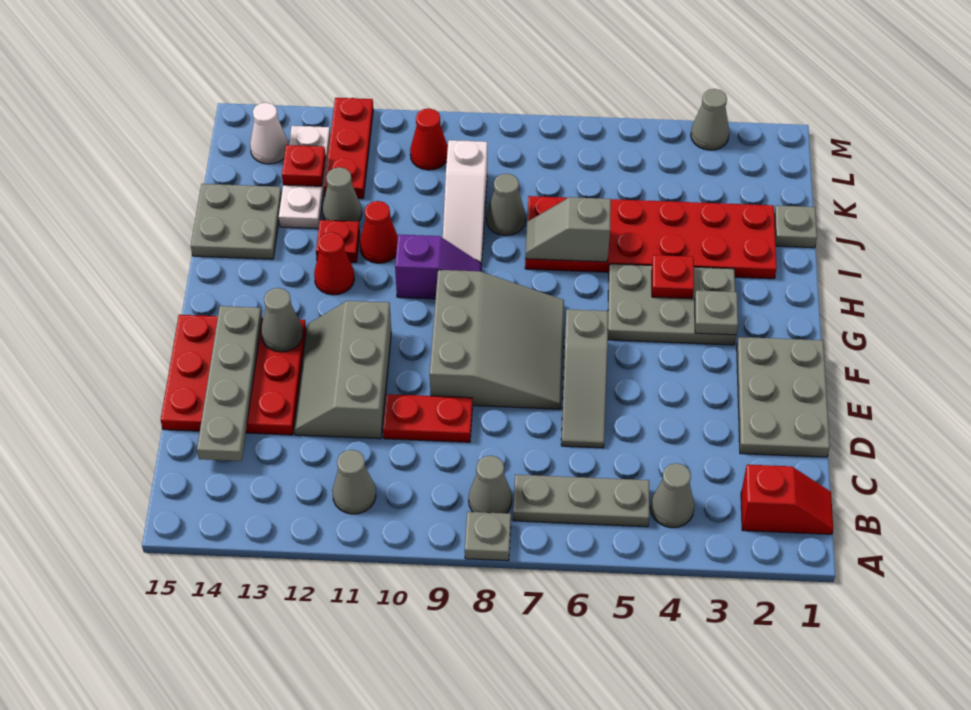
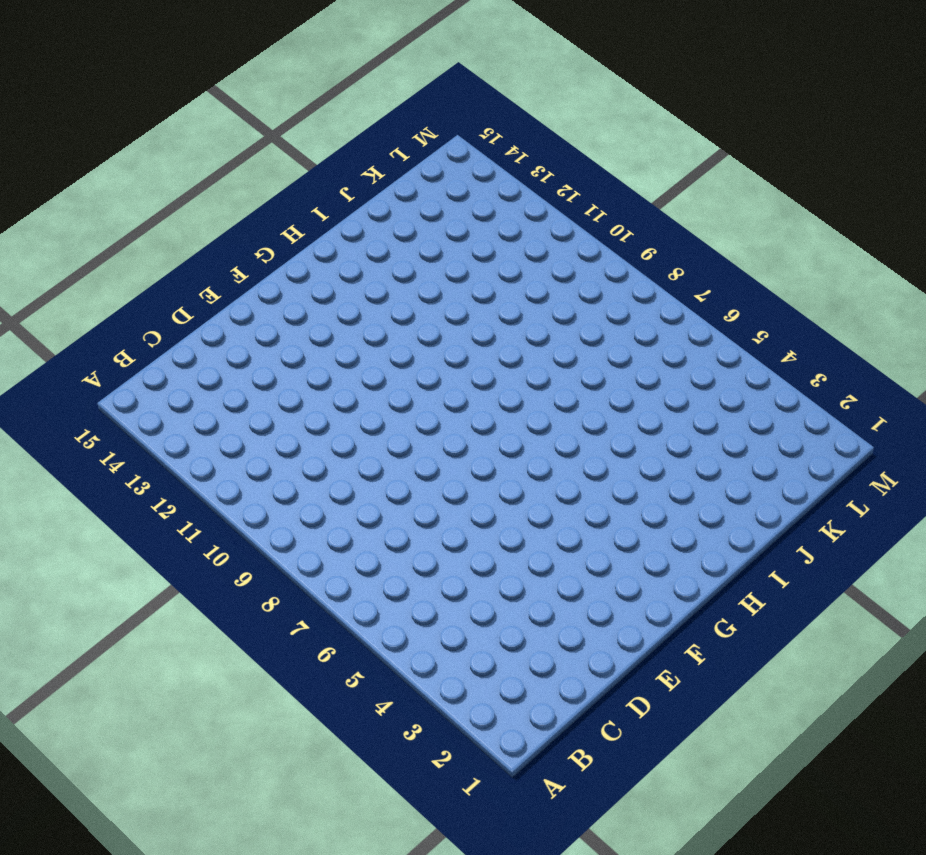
none -> grey plate A8 level 1
none -> red slope B1:B2 level 1 top 2
none -> grey cone B4 level 1
none -> grey plate B5:B7 level 1

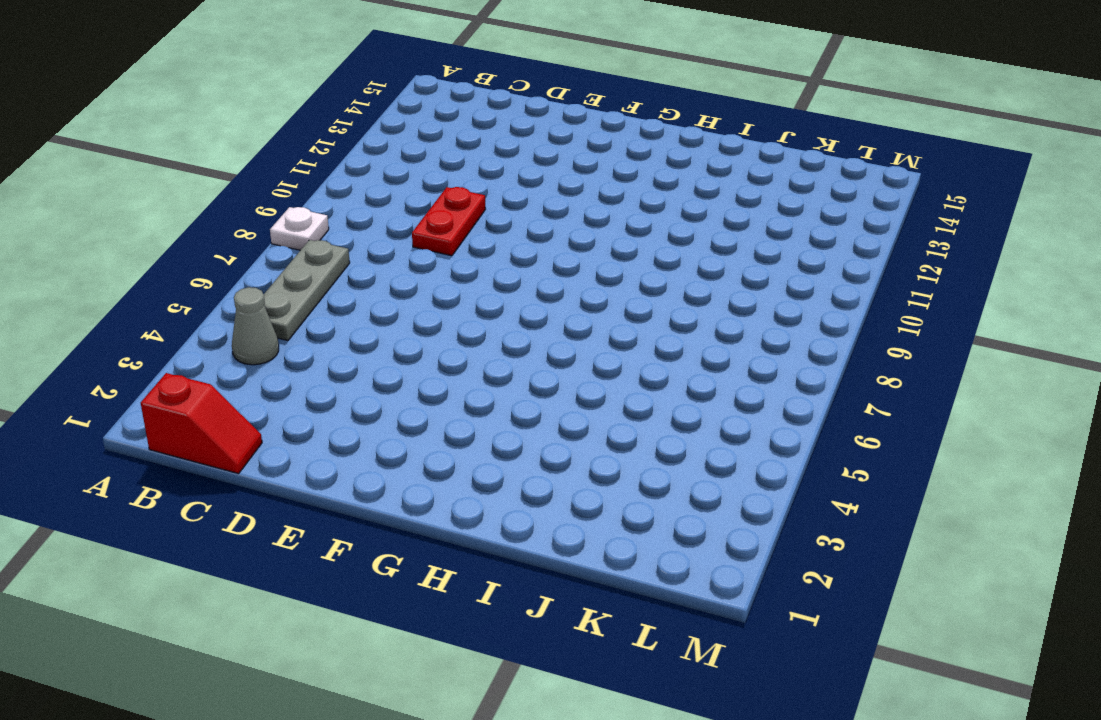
white plate A8 level 1 -> grey plate A8 level 1
red slope B1:C1 level 1 top B -> red slope B1:B2 level 1 top 2
none -> grey cone B8 level 1
none -> grey cone B11 level 1
none -> grey plate D1:F2 level 1
none -> grey slope D6:F6 level 1 top F

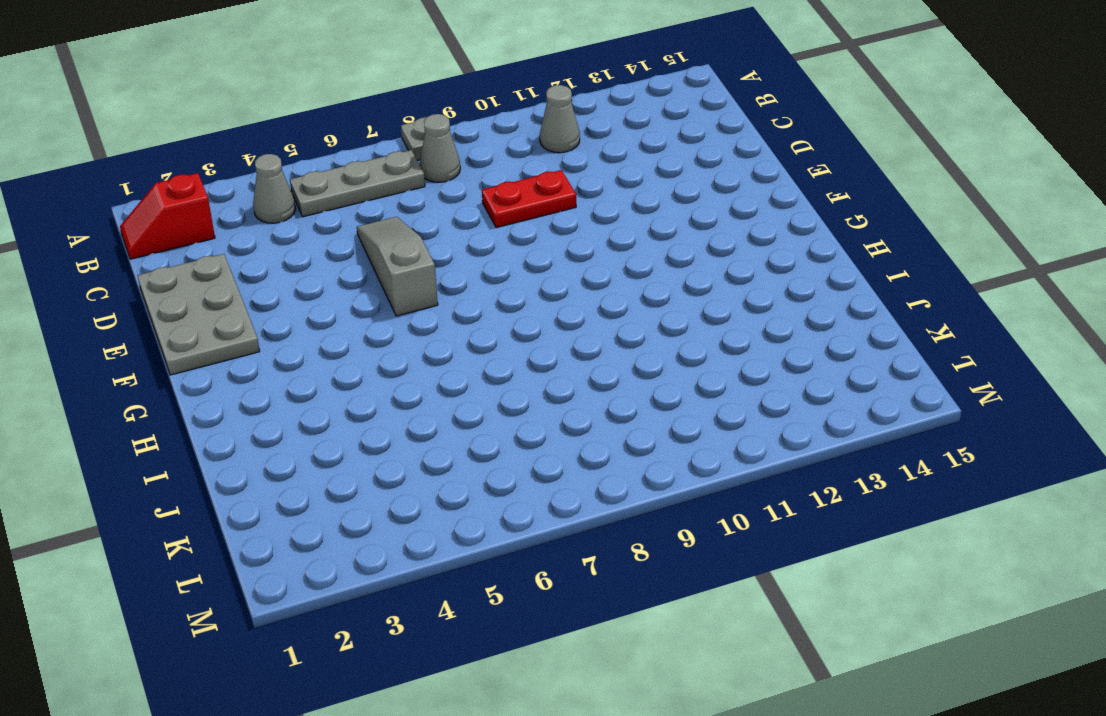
none -> grey slope D11:F12 level 1 top 11
none -> red plate D13:F15 level 1
none -> grey slope E7:G9 level 1 top 9
none -> grey plate G3:H5 level 1

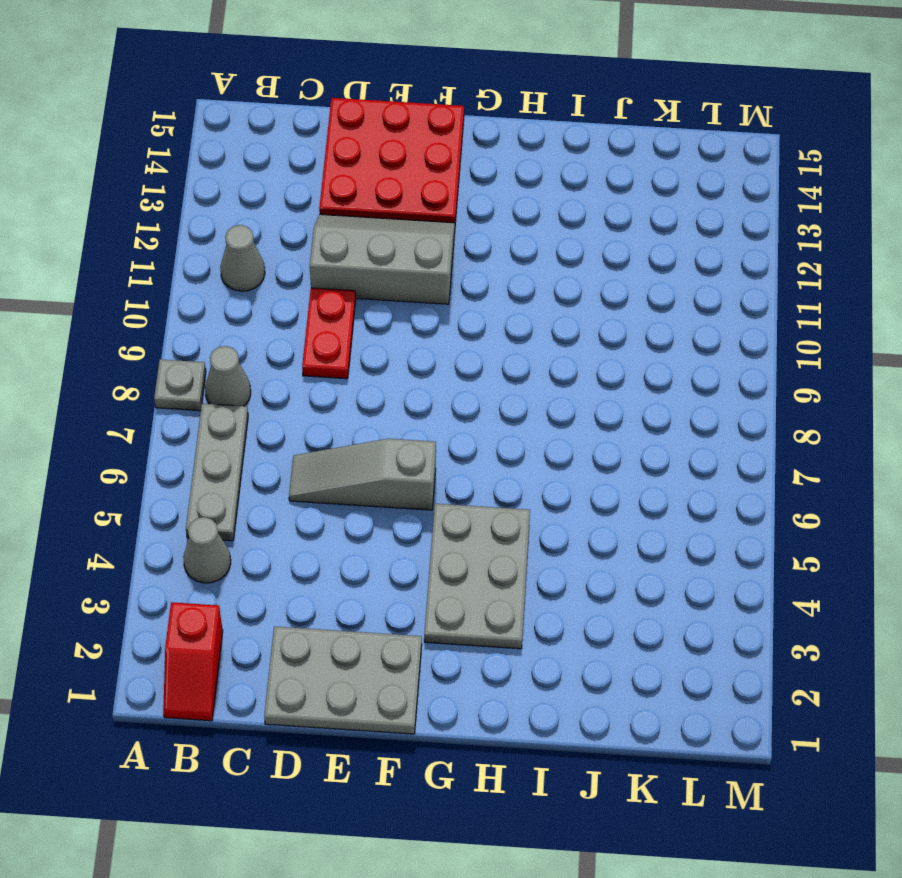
none -> grey slope E7:G9 level 1 top 9
none -> purple slope H9:H10 level 1 top 10
none -> red cone H12 level 1
none -> red plate I2:J7 level 1

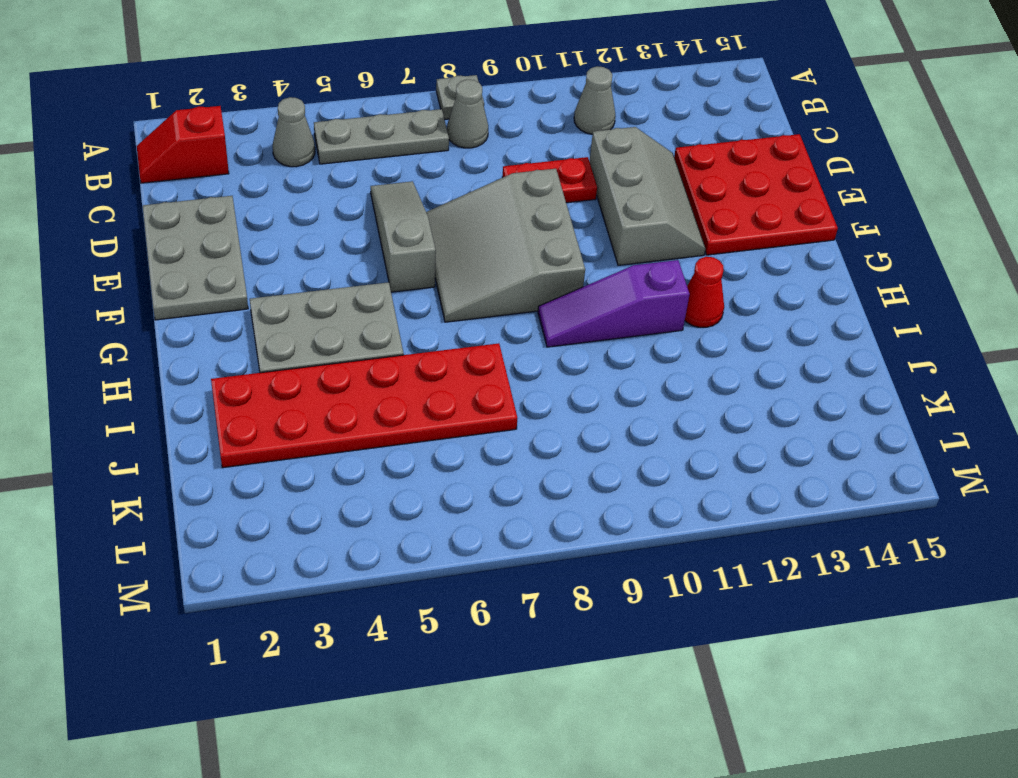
purple slope H9:H11 level 1 top 11 -> purple slope H9:H10 level 1 top 10
none -> white slope I9:K9 level 1 top K
none -> red cone I11 level 1
none -> red plate I12 level 1
none -> grey plate I14:J15 level 1

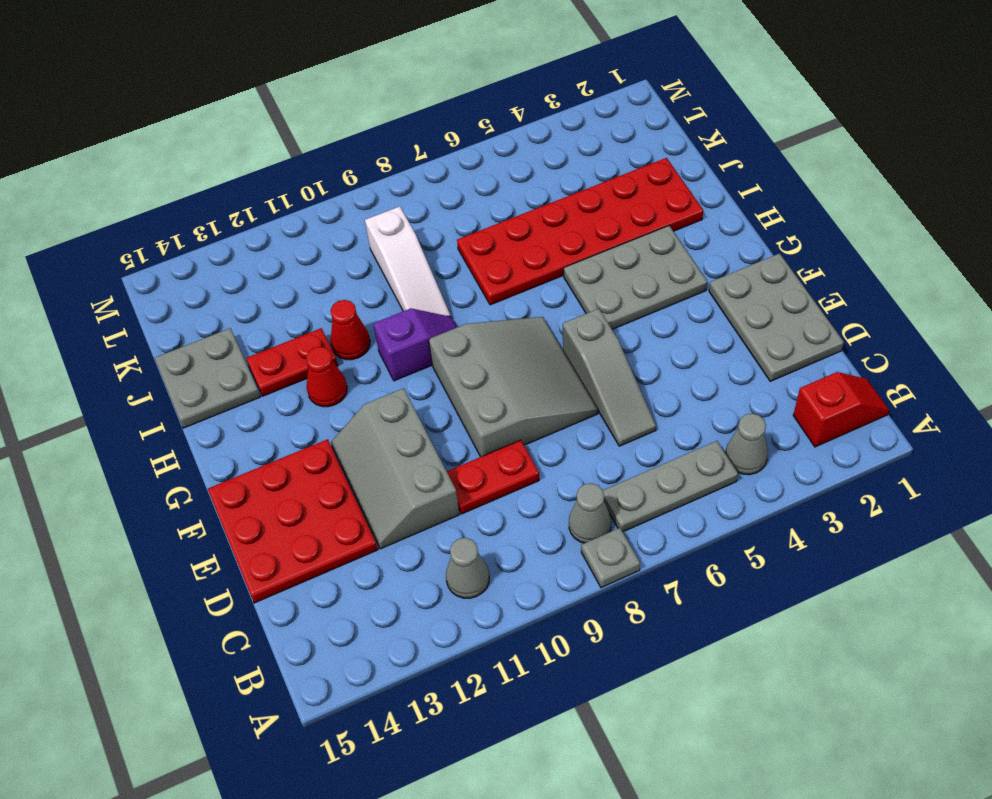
red plate I12:I13 level 1 -> red plate I12 level 1
none -> grey plate J1 level 1
none -> grey cone J8 level 1
none -> grey cone J12 level 1
none -> white plate J13:L13 level 1

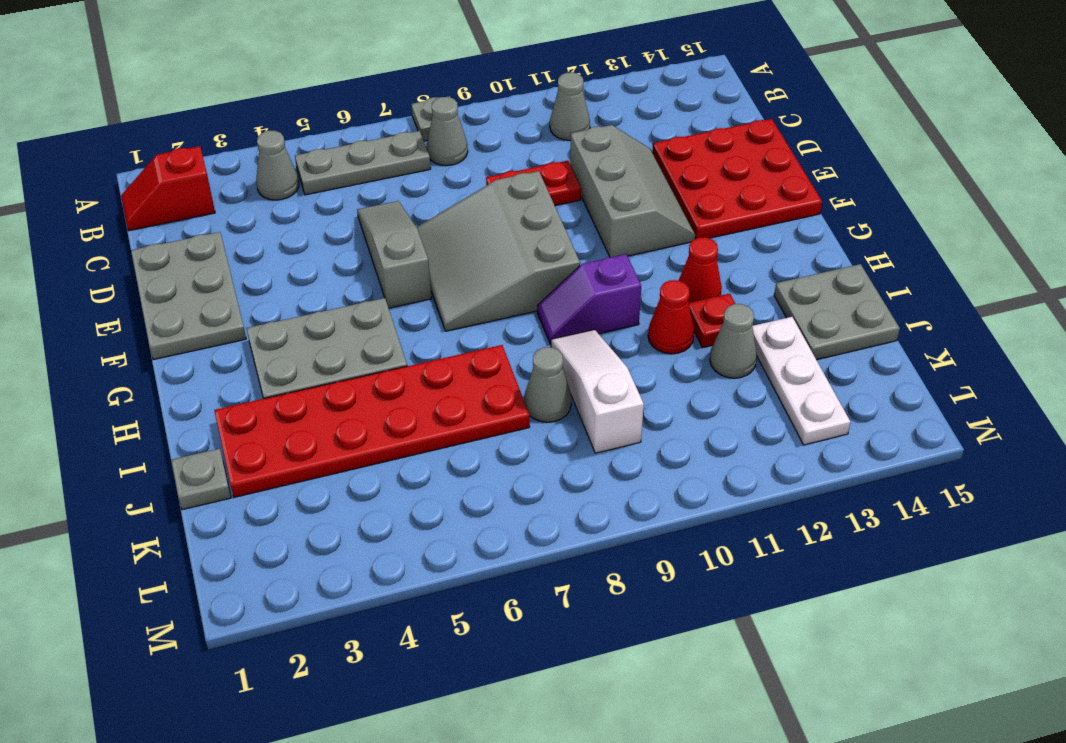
none -> red plate K12:M12 level 1
none -> red cone L10 level 1
none -> white cone L14 level 1
none -> grey cone M3 level 1

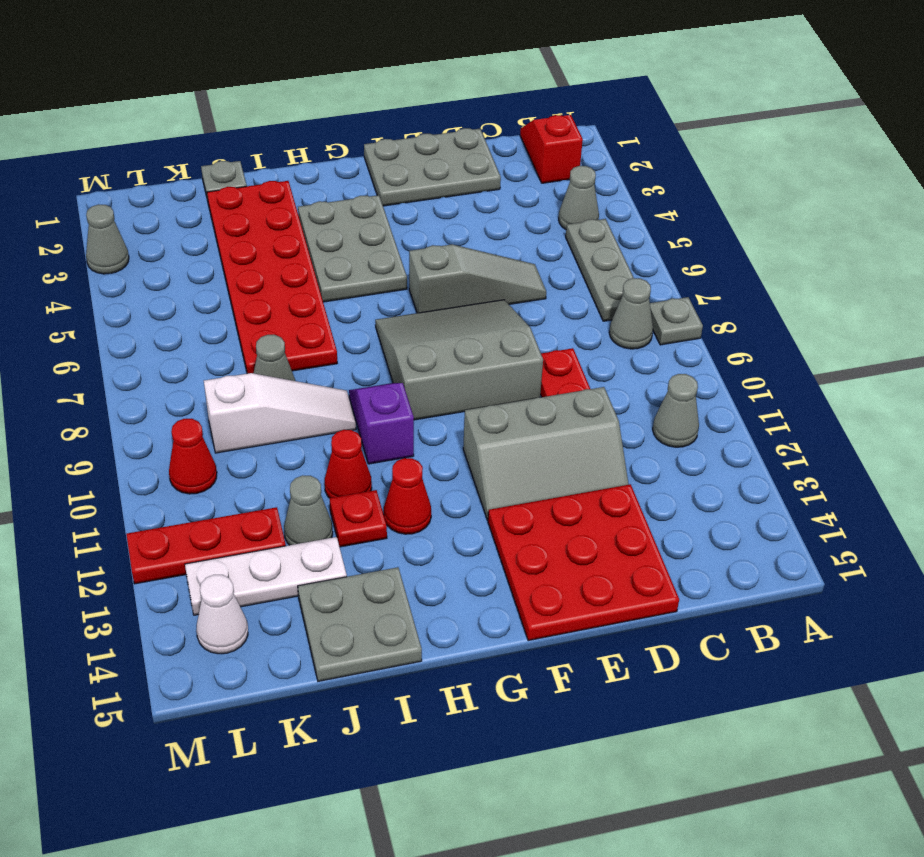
none -> grey plate C14:F14 level 2
none -> grey cone F13 level 2
none -> grey plate G3 level 2
none -> red plate H4 level 2

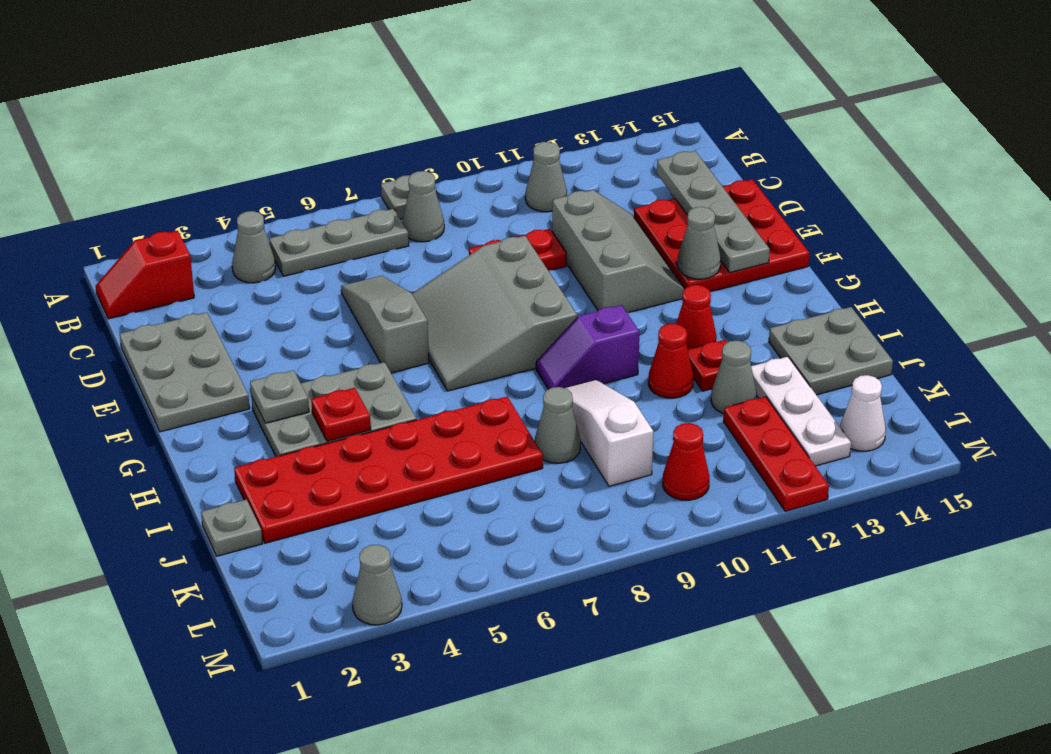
none -> grey slope I6:I7 level 2 top 6
none -> red plate K13 level 2

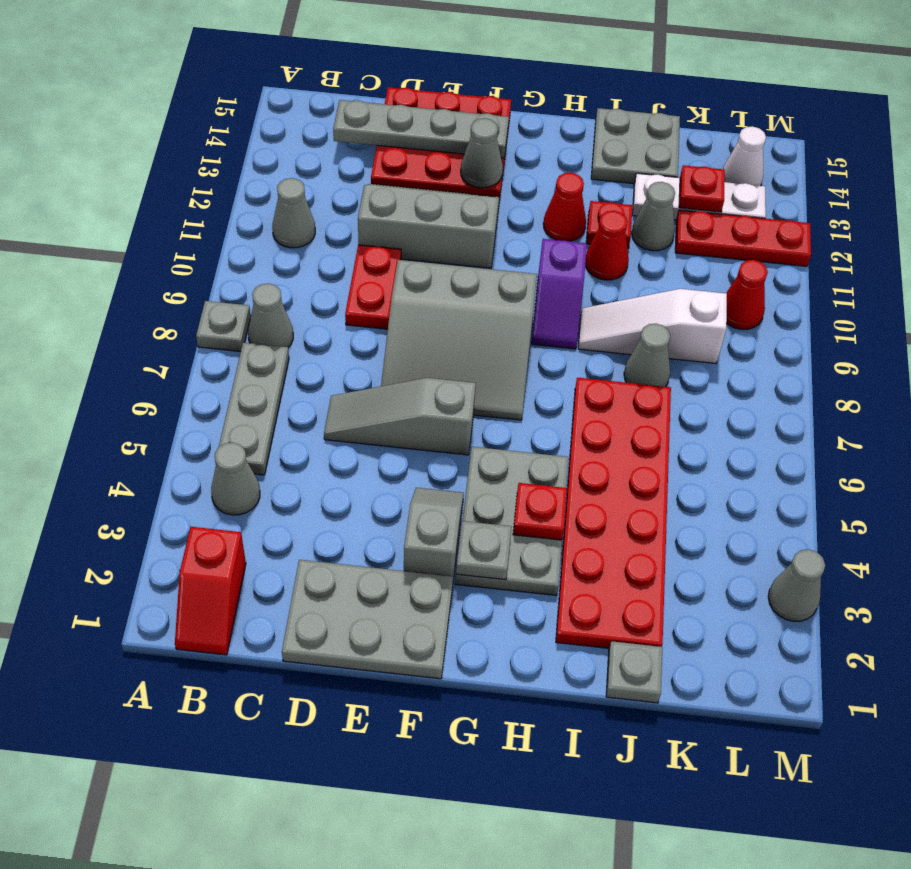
grey slope F3:F4 level 1 top 3 -> grey slope I6:I7 level 2 top 6

